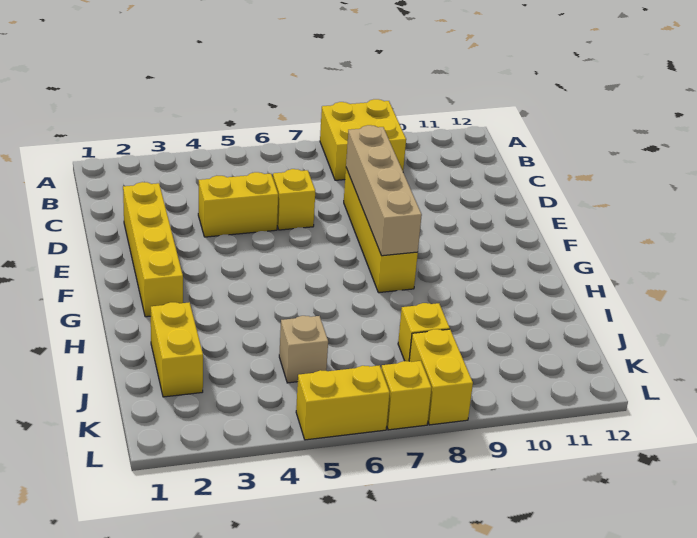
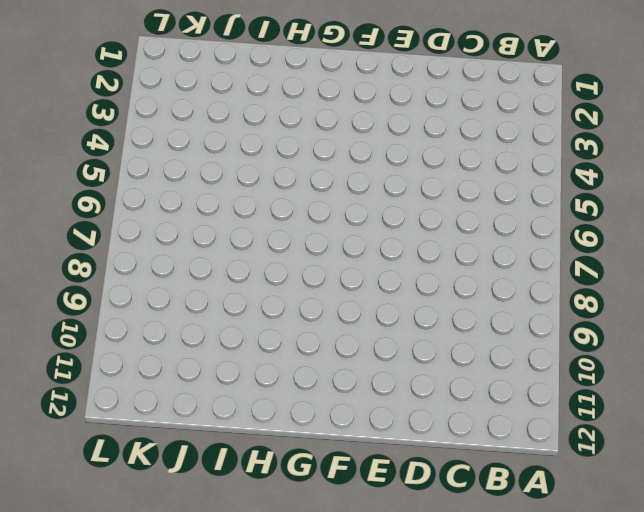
none -> yellow brick A8:B9 level 1
none -> yellow brick D2:G2 level 1
none -> yellow brick D4:D5 level 1

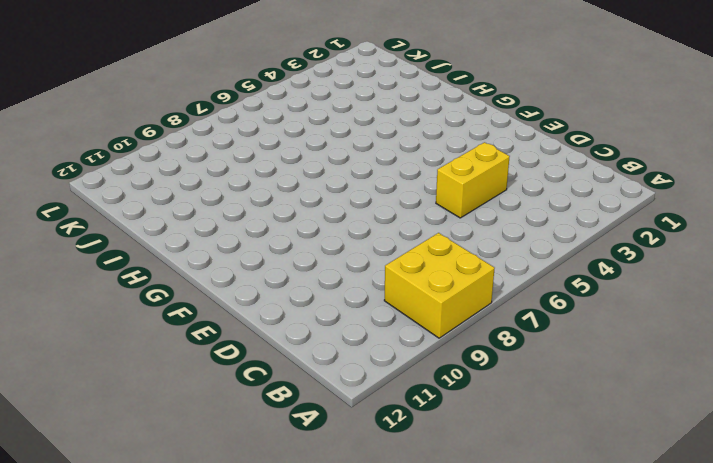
none -> yellow brick D2:G2 level 1
none -> yellow brick D6 level 1
none -> yellow brick D8:G8 level 1

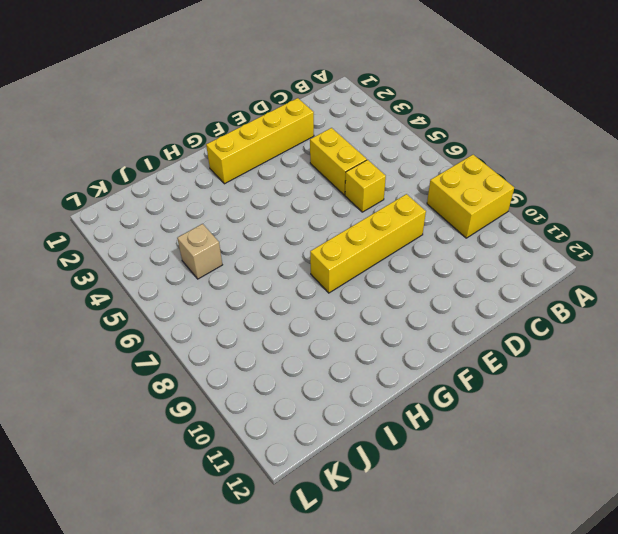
none -> yellow brick I2:J2 level 1
none -> yellow brick J8 level 1
none -> yellow brick K8:L8 level 1

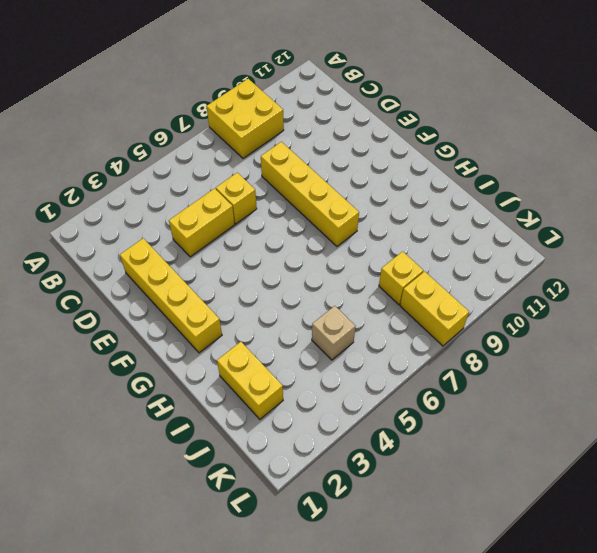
none -> yellow brick L5:L6 level 1
none -> yellow brick L7 level 1
none -> tan brick D8:G8 level 2

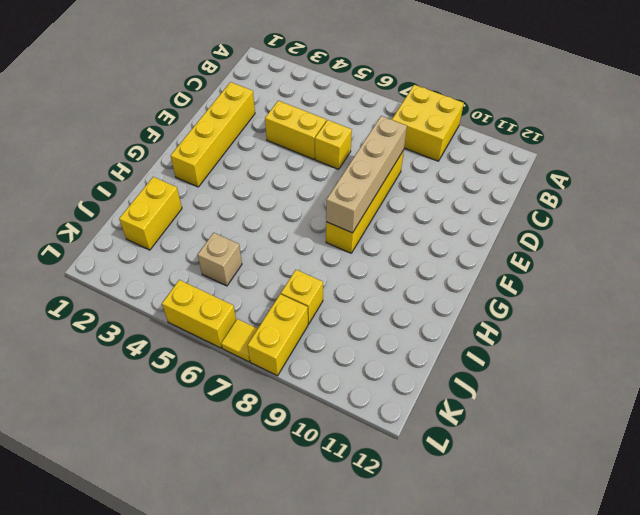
yellow tile L7 level 1 -> yellow brick L7 level 1

